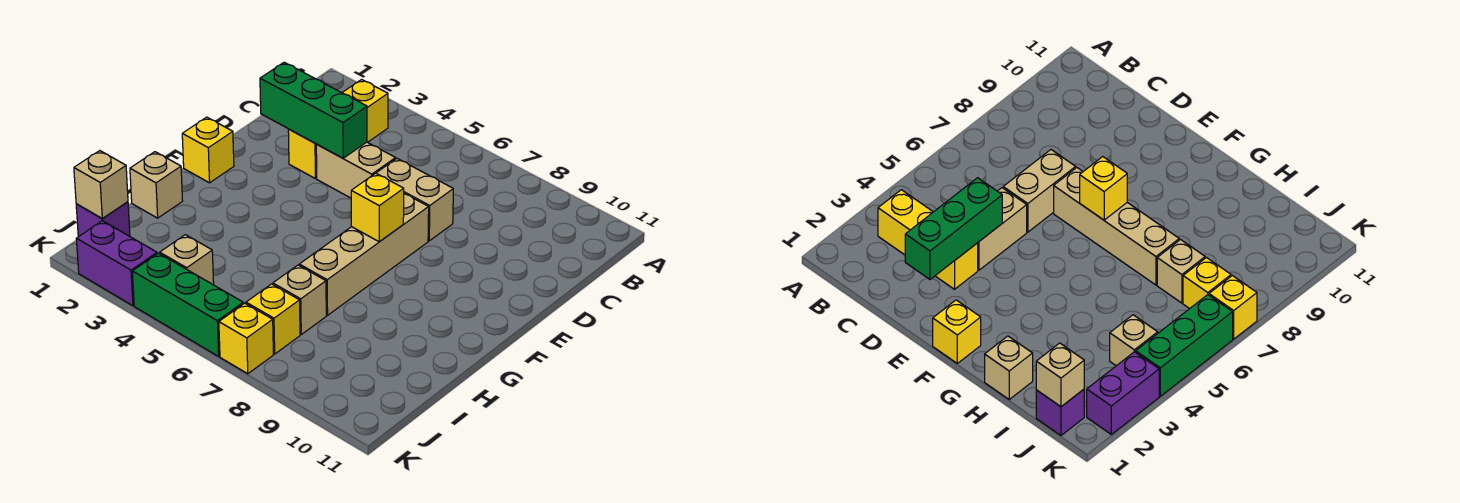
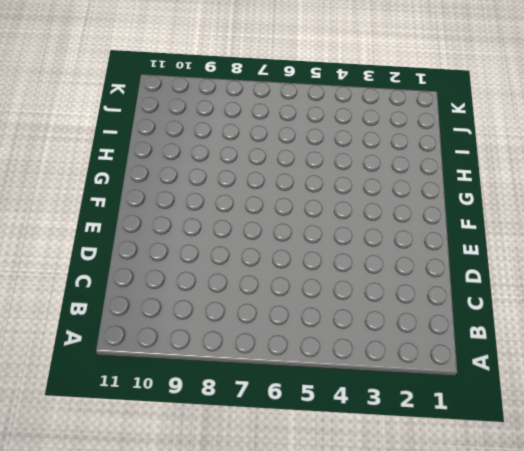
none -> yellow brick B3:D3 level 1
none -> tan brick D4:D5 level 1
none -> tan brick D6:D7 level 1

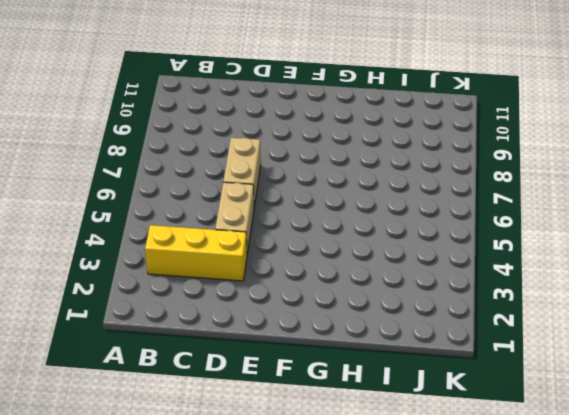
none -> tan brick E7:H7 level 1
none -> yellow brick F1 level 1
none -> tan brick H1 level 1

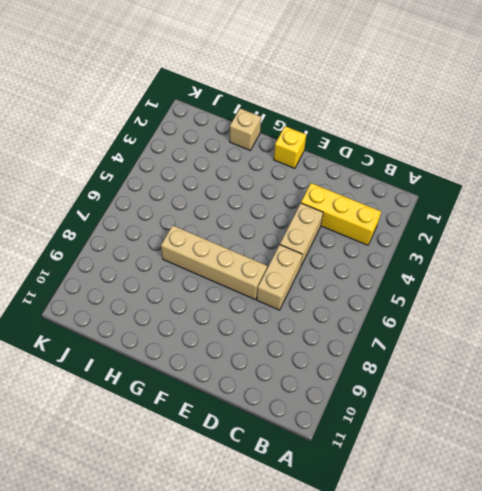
none -> tan brick I7 level 1
none -> purple brick J1 level 1
none -> tan brick J4 level 1

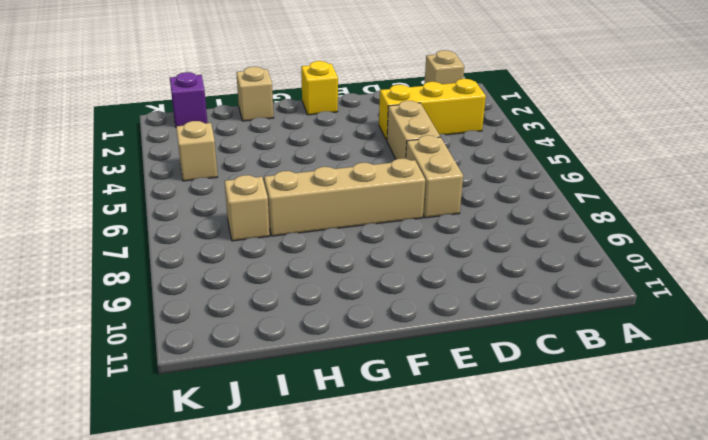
tan brick B1 level 1 -> tan brick J1 level 2
none -> yellow brick J7 level 1
none -> purple brick K2:K3 level 1
none -> green brick K4:K6 level 1

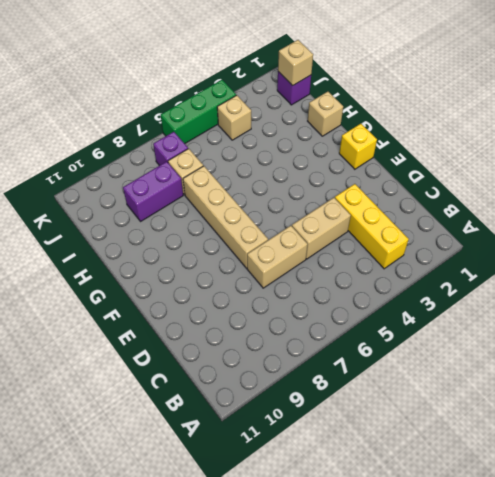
purple brick I8:I9 level 1 -> purple brick K2:K3 level 1
purple brick J7 level 1 -> yellow brick J7 level 1
none -> yellow brick K7 level 1
none -> green brick D2:D4 level 2
none -> yellow brick F7 level 2

